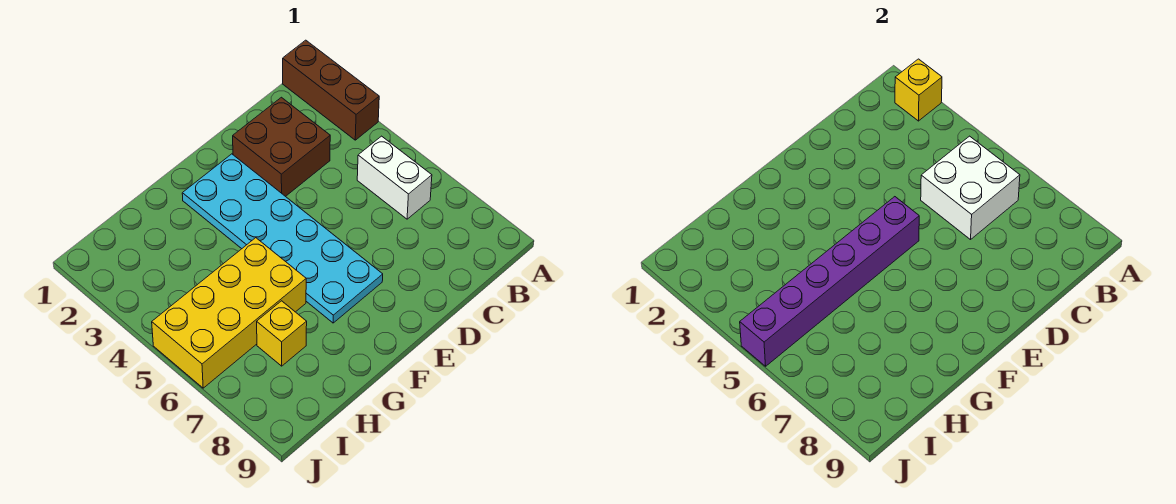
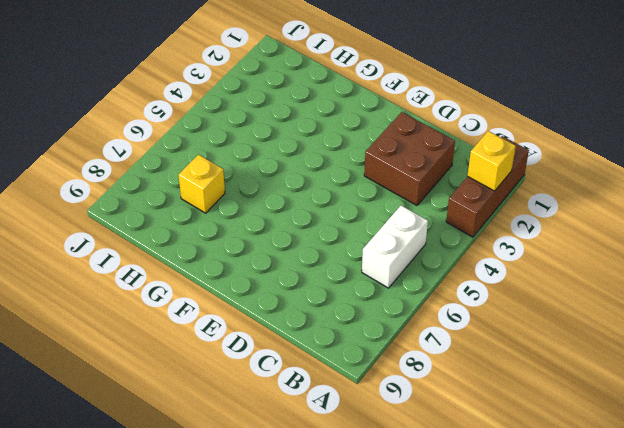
none -> cyan plate E2:F7 level 1
none -> yellow brick G5:J6 level 1

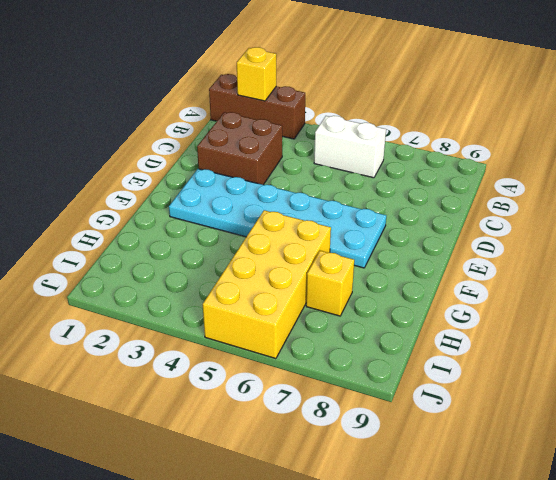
none -> white brick B5:C6 level 2
none -> purple brick E5:J5 level 2

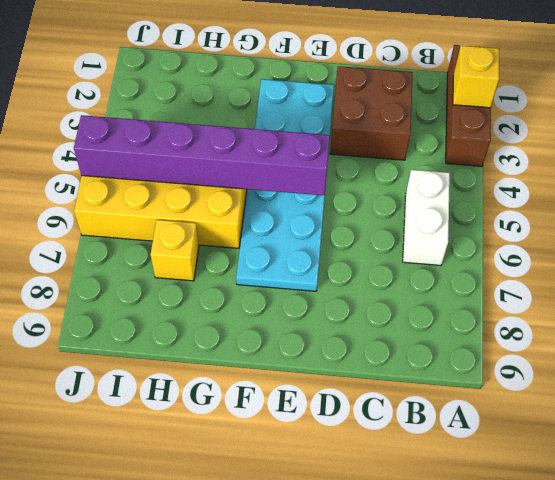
none -> white brick B5:C6 level 2

